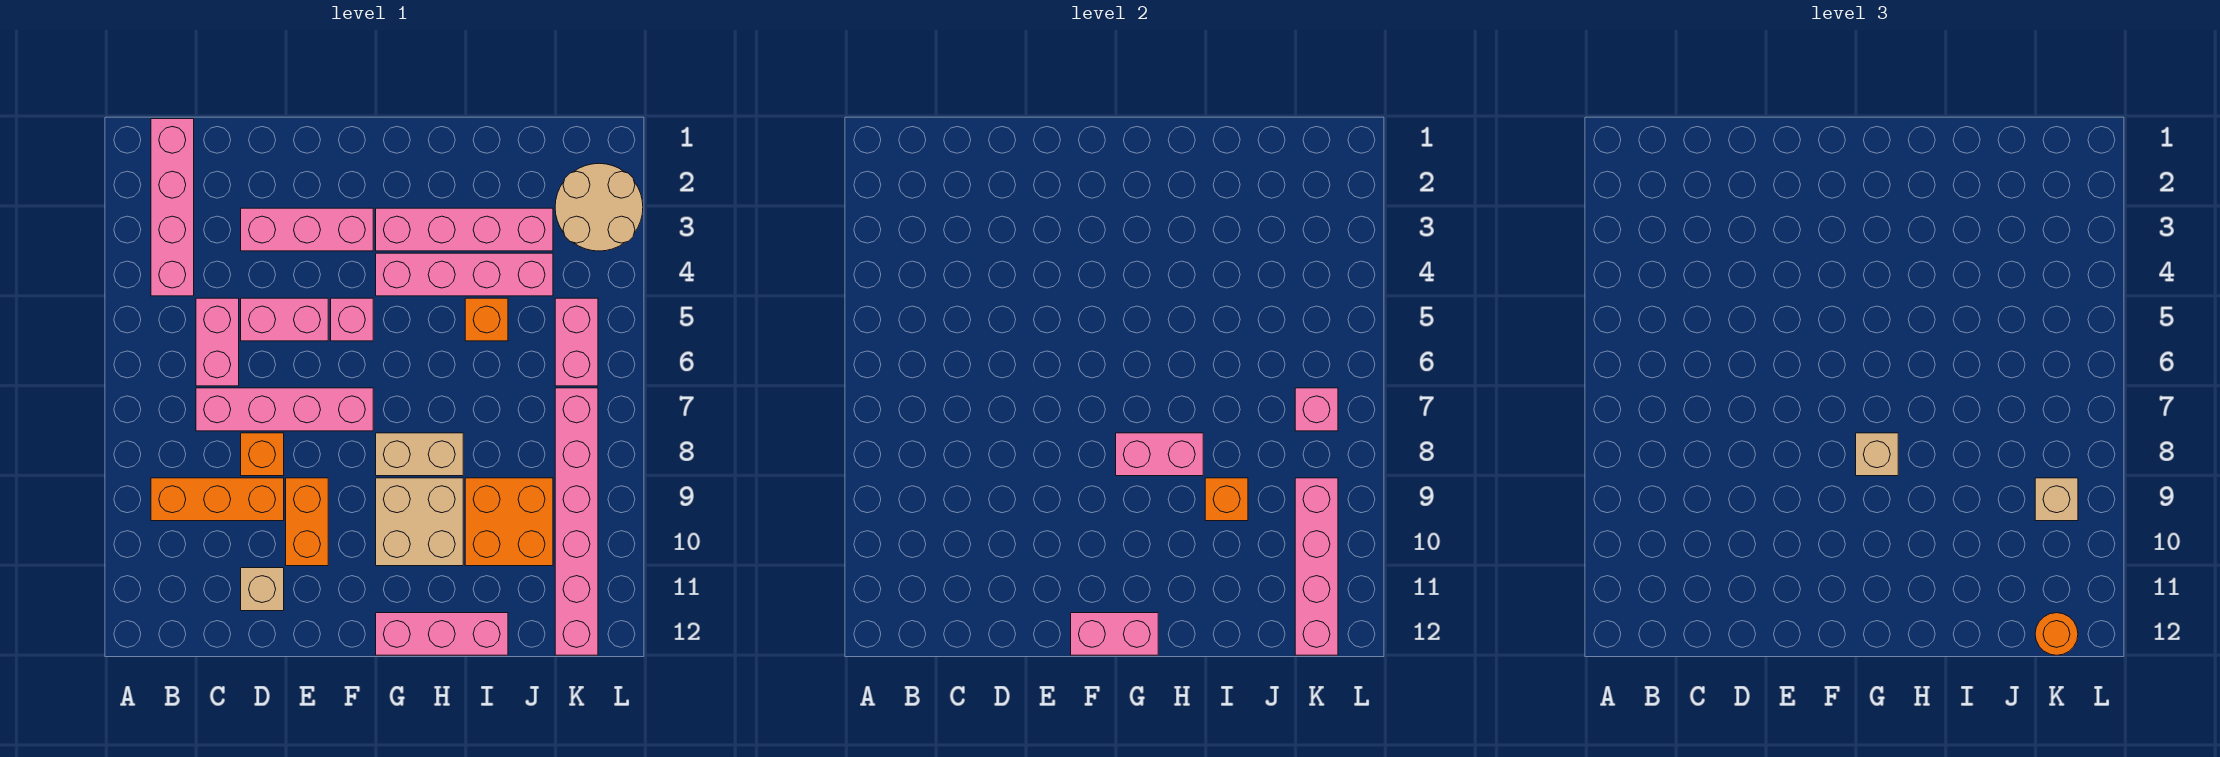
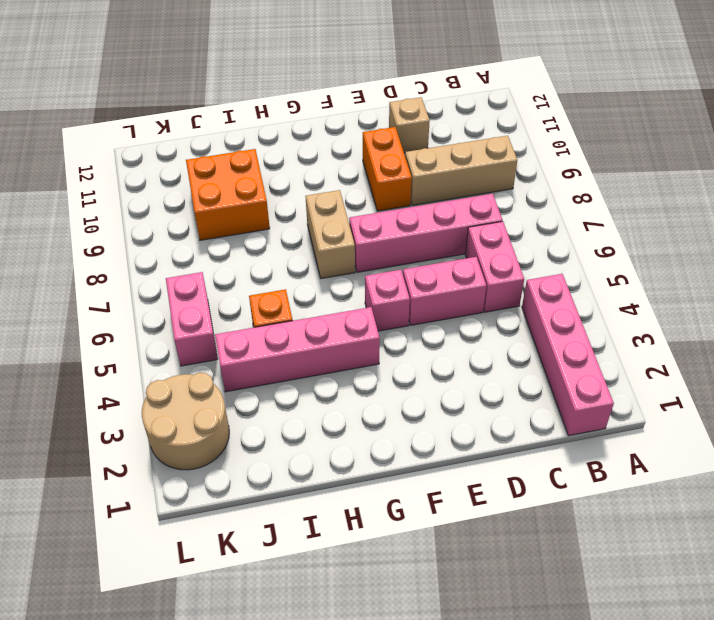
tan brick B9:D9 level 1 -> orange brick B9:D9 level 1
tan brick G7:G8 level 1 -> tan brick G8:H8 level 1
none -> pink brick D3:F3 level 1
none -> orange brick D8 level 1
none -> pink brick G3:J3 level 1

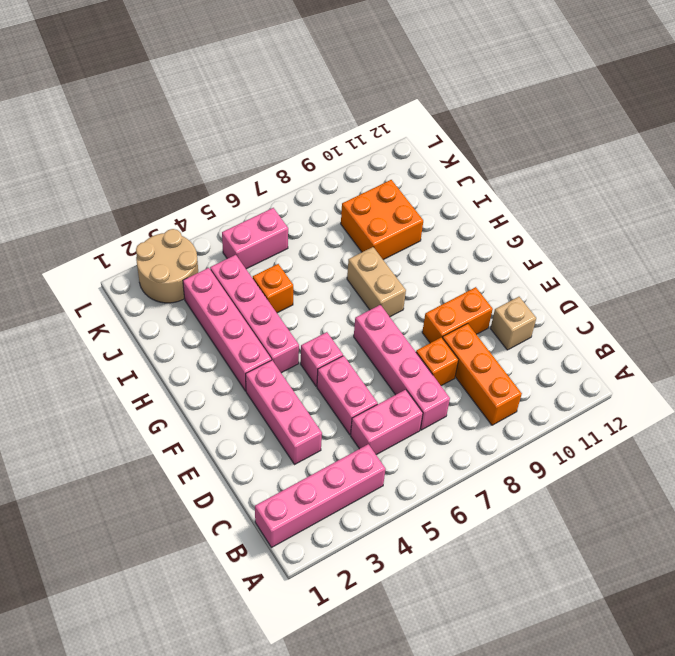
none -> tan brick G9:H10 level 1
none -> pink brick G12:I12 level 1
none -> pink brick K7:K12 level 1

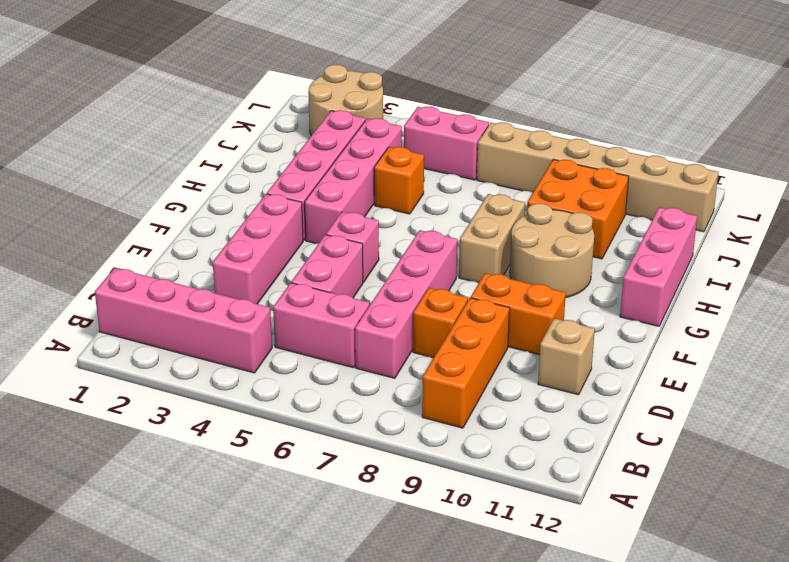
tan round brick G9:H10 level 1 -> tan brick G9:H10 level 1
tan brick K7:K12 level 1 -> pink brick K7:K12 level 1
none -> pink brick F12:G12 level 2
none -> pink brick G8:H8 level 2
none -> orange brick I9 level 2

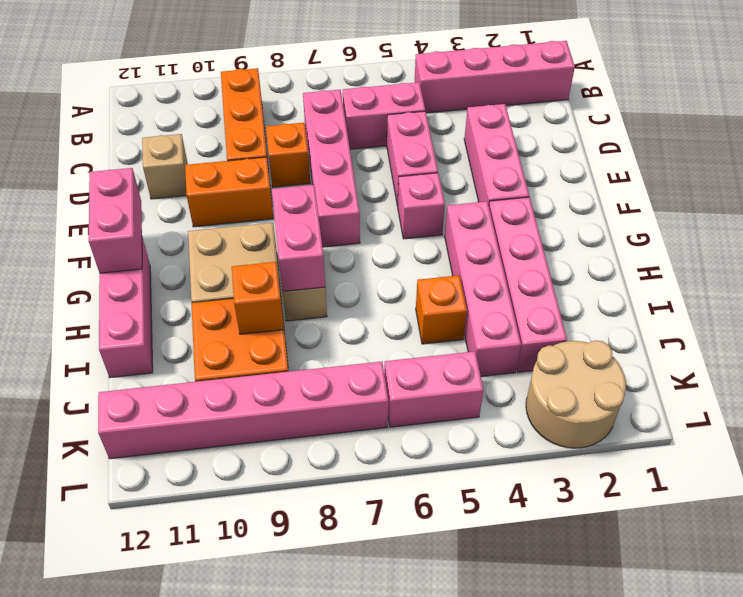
none -> pink brick K7 level 2
none -> pink brick K9:K12 level 2
none -> tan brick G8 level 3

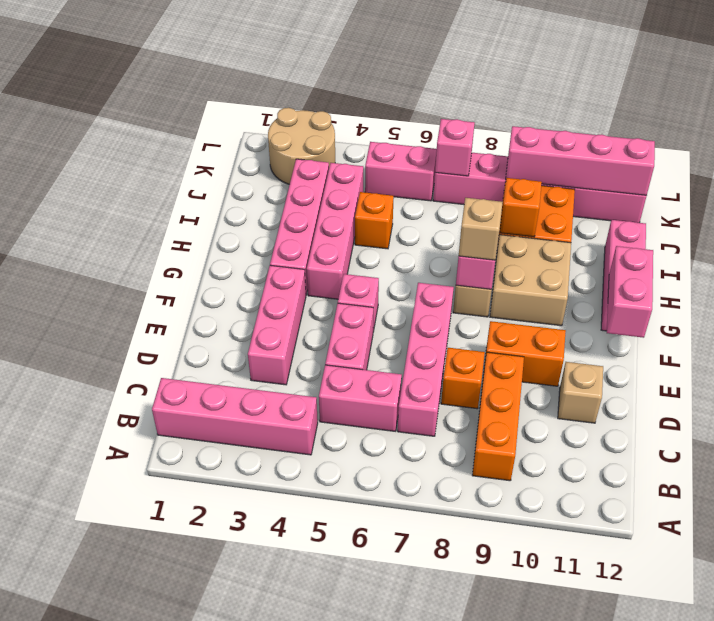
none -> tan brick K9 level 3
none -> orange round brick K12 level 3

